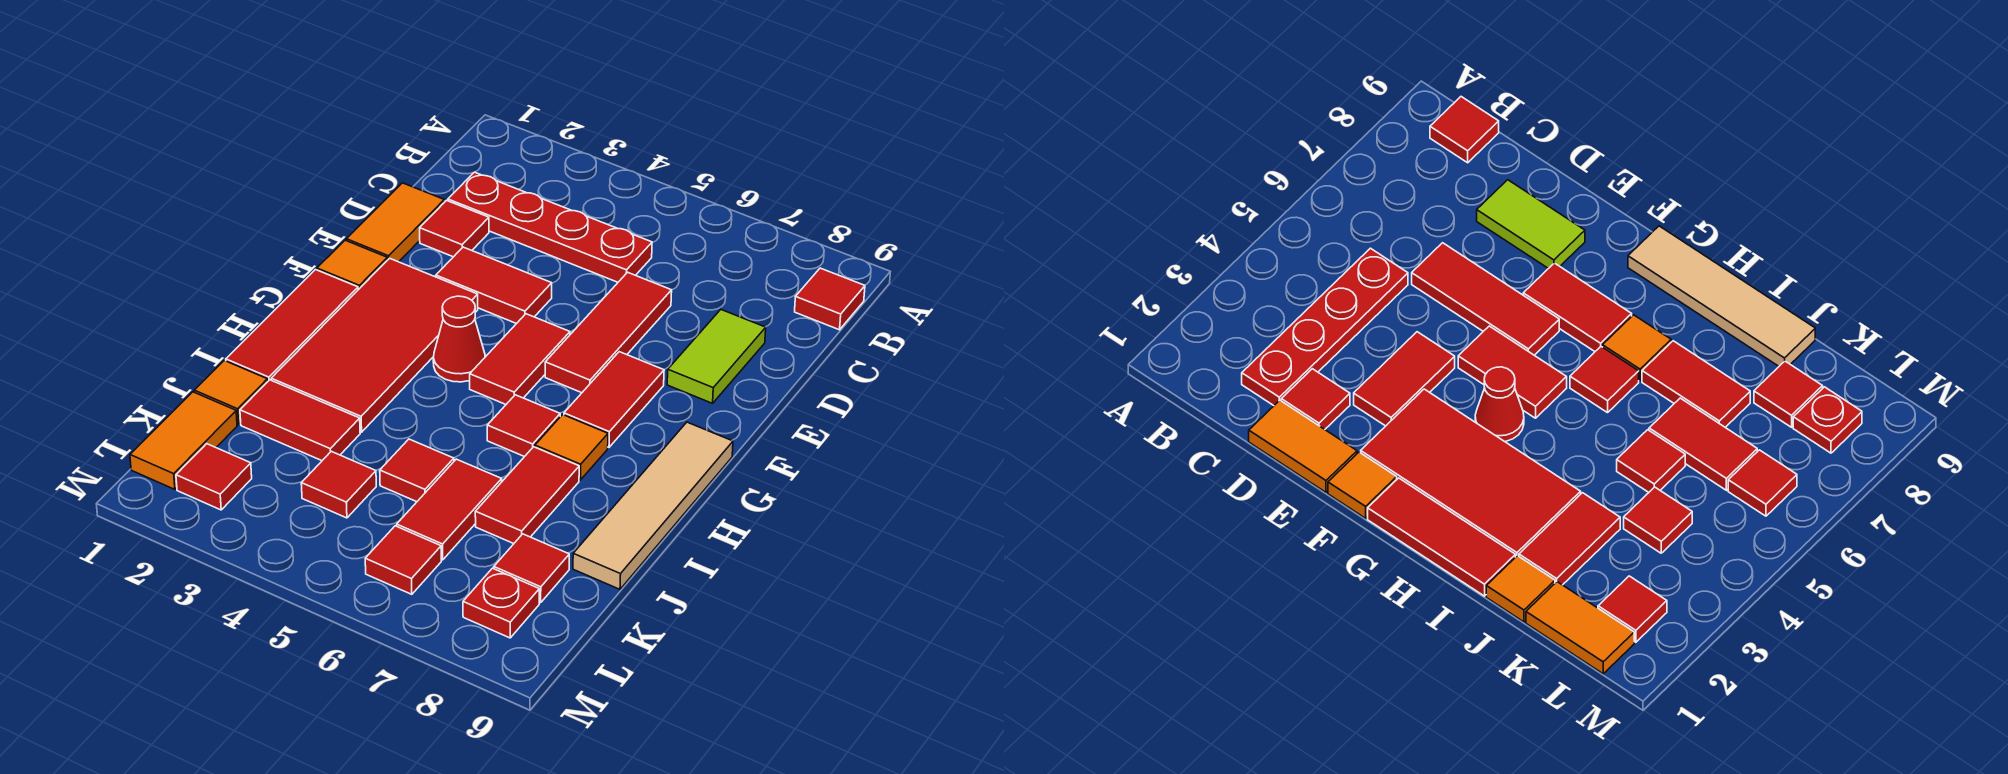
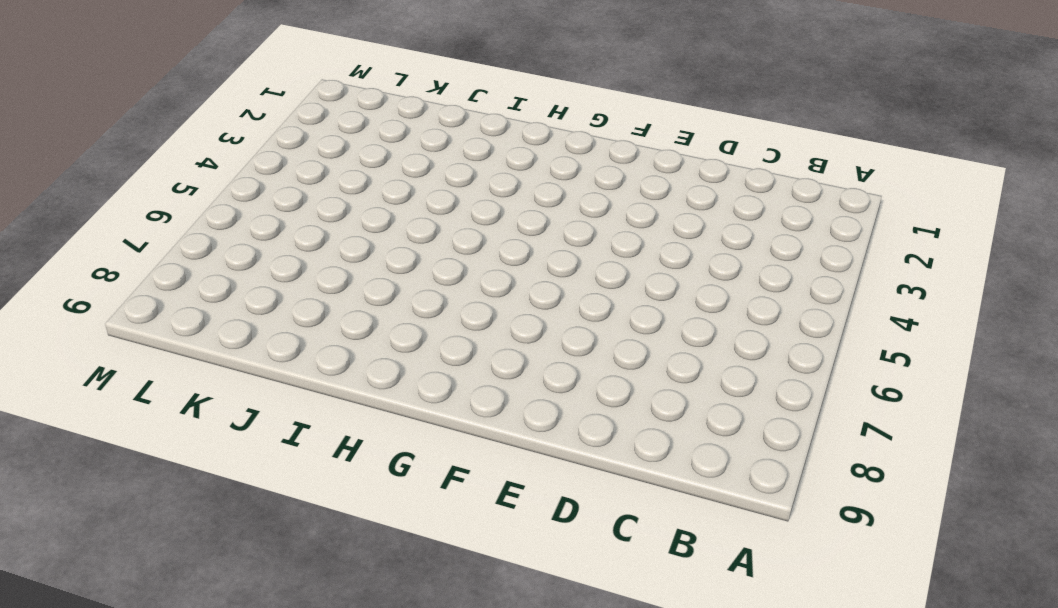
none -> red tile B9 level 1
none -> red plate C2:C5 level 1
none -> orange tile D1:E1 level 1

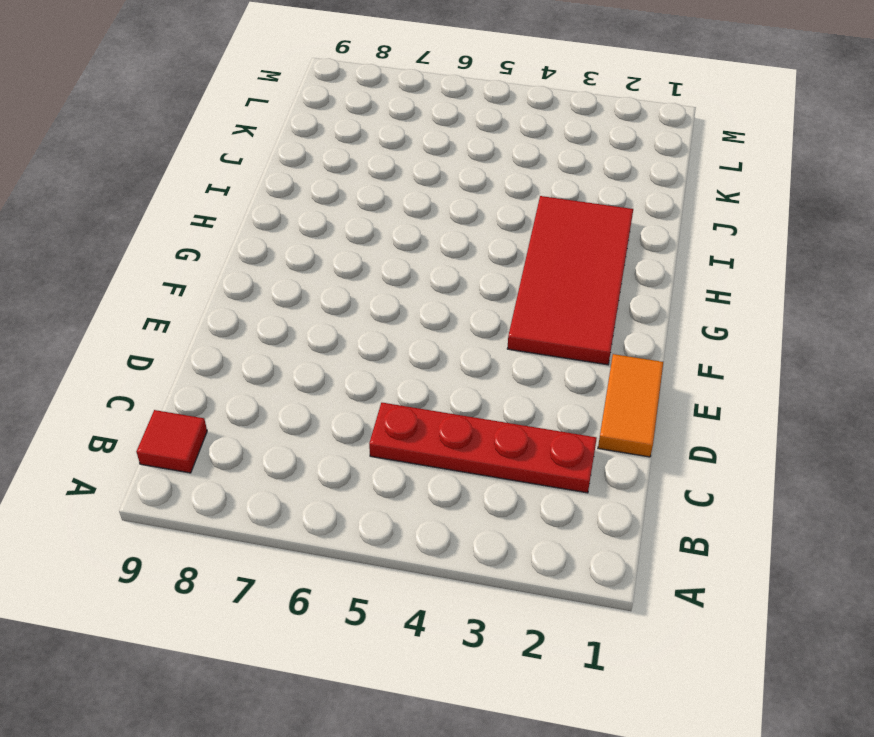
none -> red tile D2 level 1
none -> red tile D6:F6 level 1
none -> lime tile D8:E8 level 1

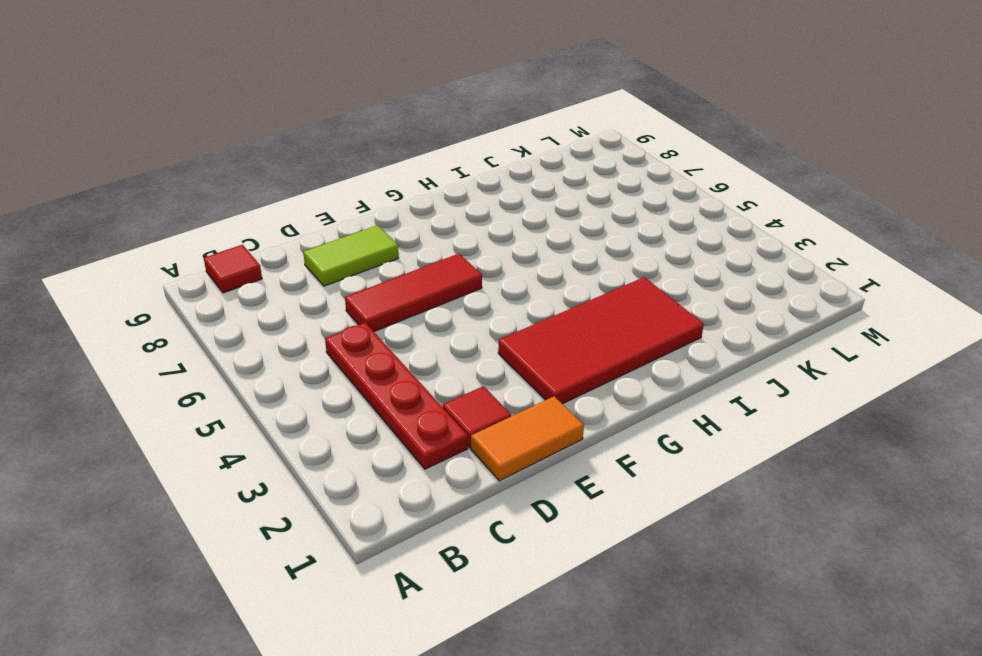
none -> red tile E3:E4 level 1
none -> orange tile F1 level 1
none -> red tile F5:G5 level 1

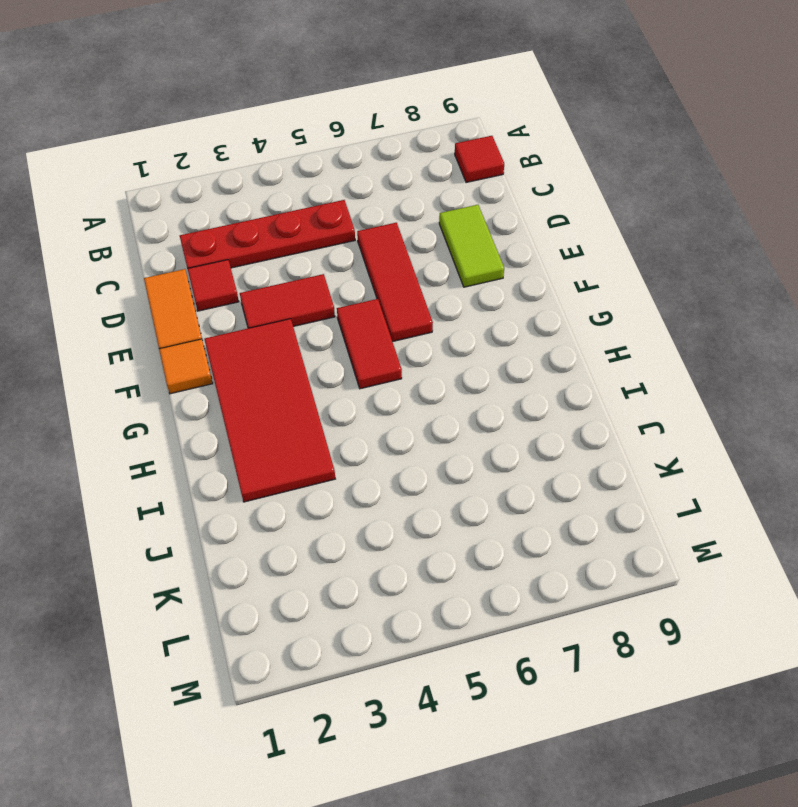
none -> red tile F7:G7 level 1
none -> red tile G1:I1 level 1
none -> red cone G4 level 1

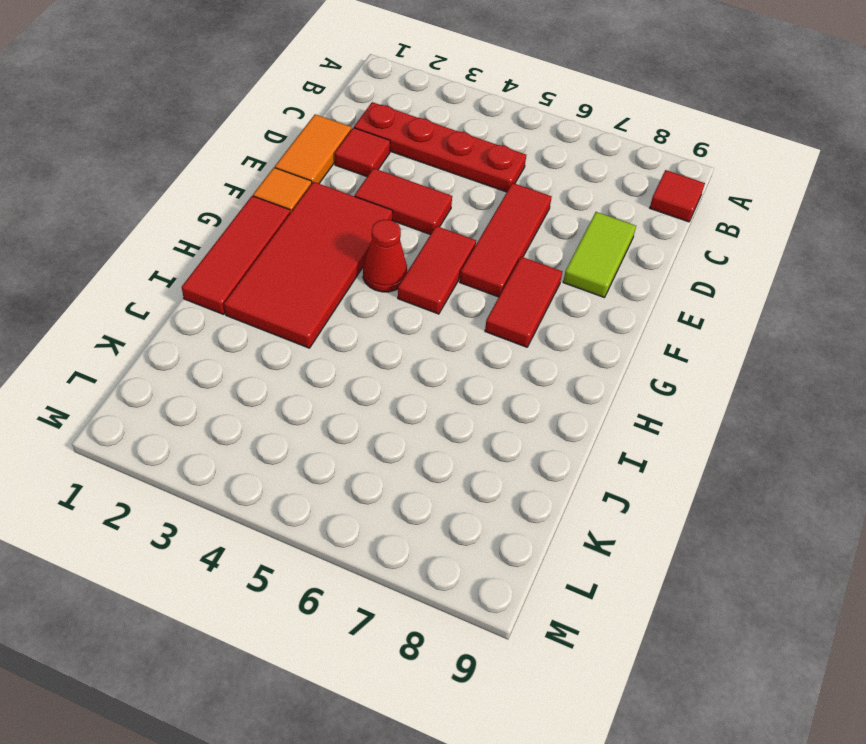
none -> tan tile G9:J9 level 1
none -> red tile H6 level 1
none -> orange tile H7 level 1

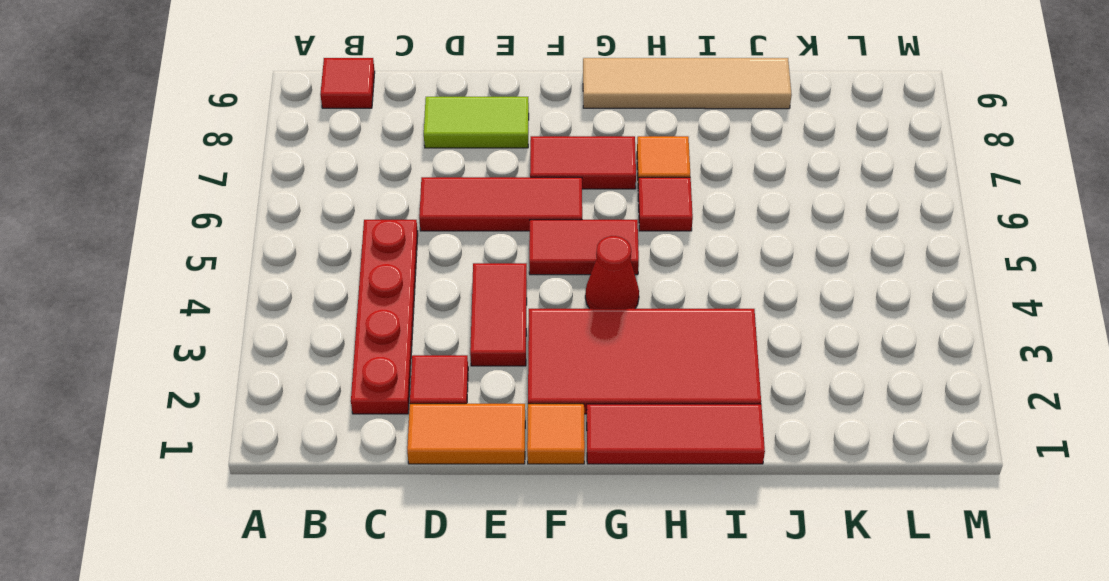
none -> red tile I7:J7 level 1
none -> orange tile J1 level 1
none -> red tile J2:J3 level 1

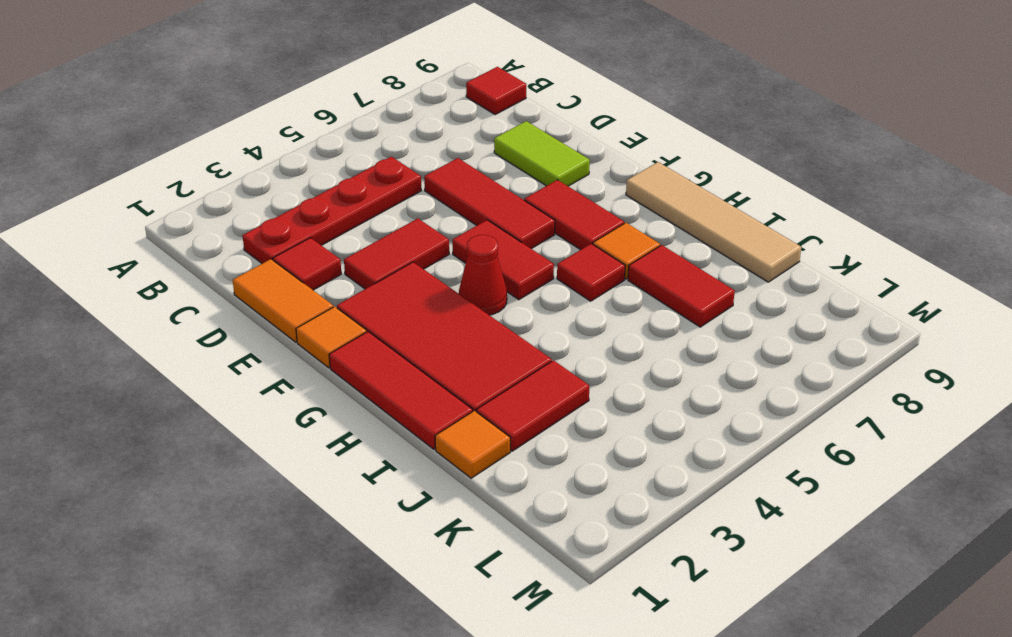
none -> red tile J5 level 1
none -> red tile J6:K6 level 1
none -> orange tile K1:L1 level 1

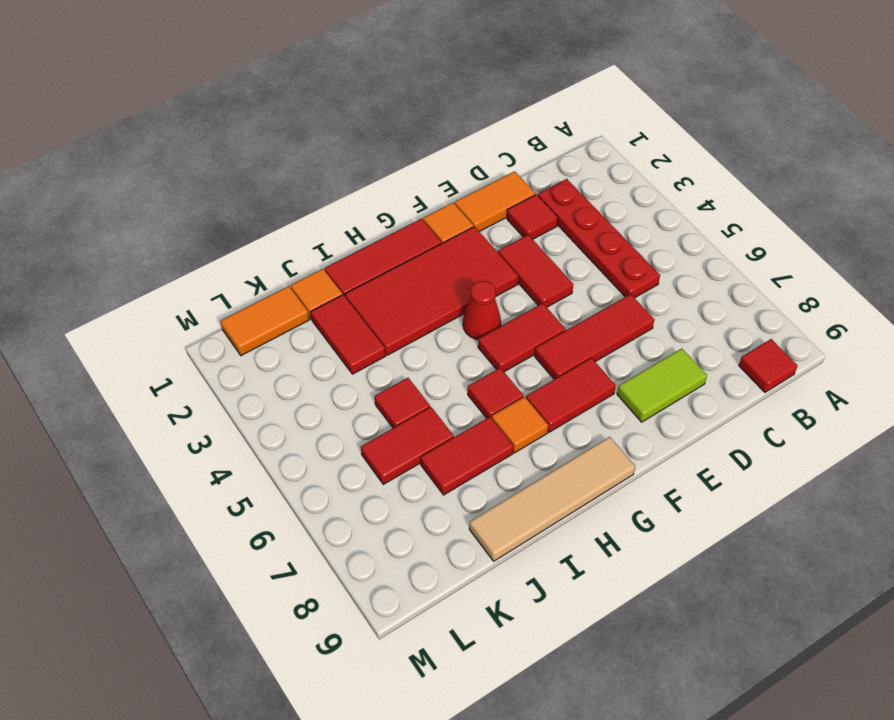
none -> red tile K4 level 1
none -> red tile K8 level 1
none -> red tile L2 level 1

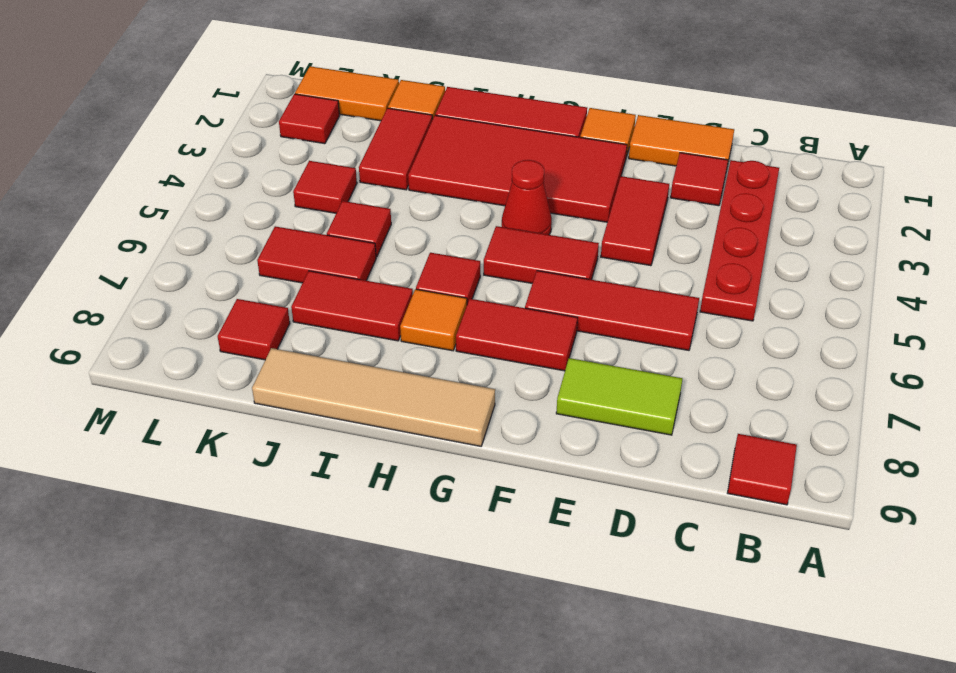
none -> red tile L6 level 1
none -> red plate L8 level 1

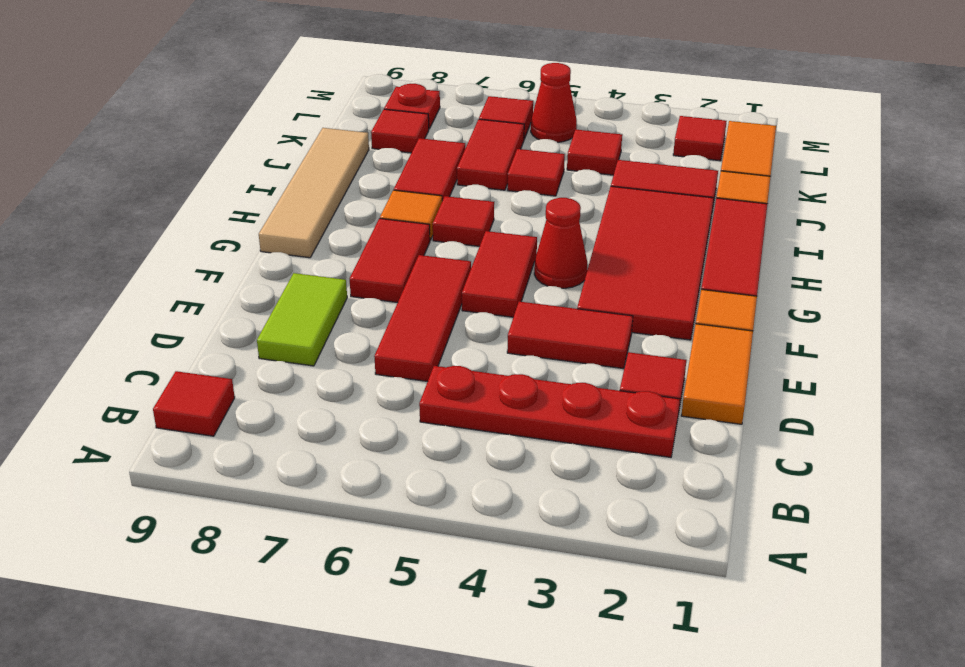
red cone L5 level 1 -> none

